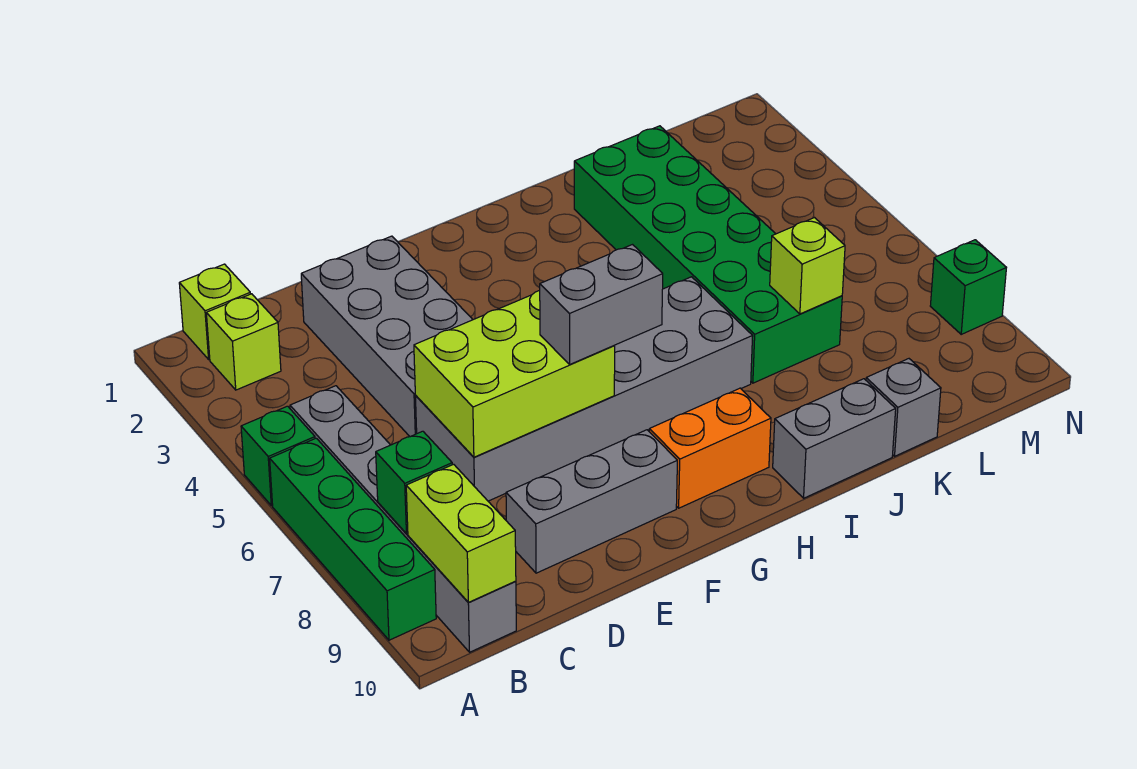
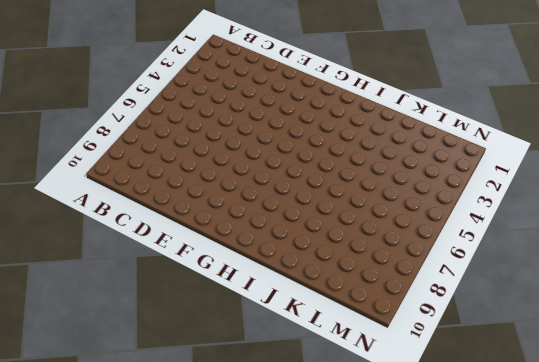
none -> green brick A5 level 1
none -> green brick A6:A9 level 1
none -> lime brick B1 level 1

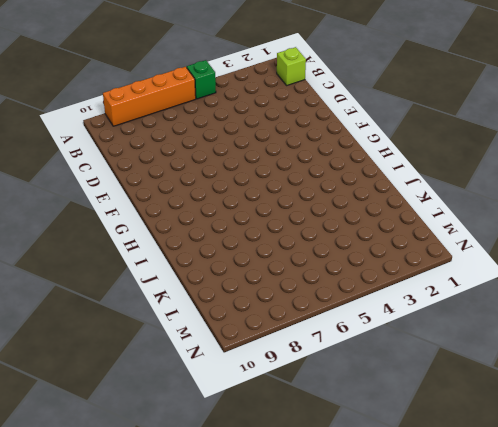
orange brick A6:A9 level 1 -> green brick A6:A9 level 1
none -> lime brick B2 level 1
none -> grey brick B5:B10 level 1
none -> grey brick D2:E5 level 1

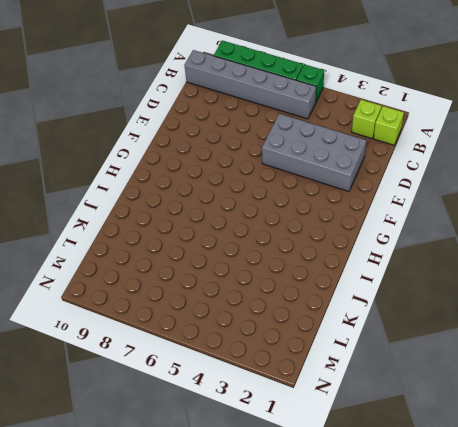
none -> grey brick D6:I7 level 1
none -> grey brick D9:F9 level 1
none -> orange brick G9:H9 level 1

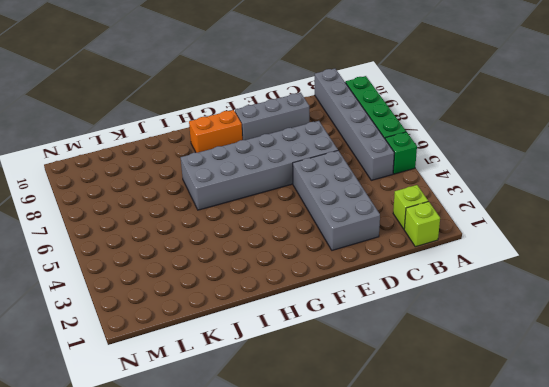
none -> grey brick I10:J10 level 1
none -> green brick J2:K7 level 1
none -> grey brick K10 level 1

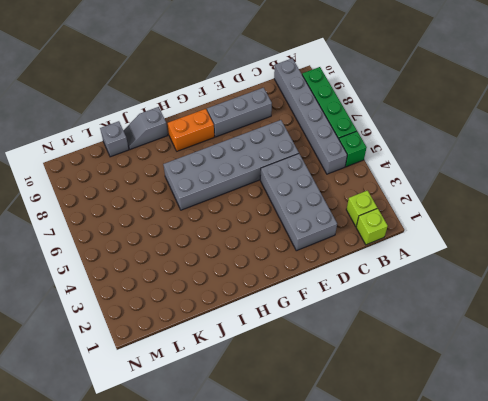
grey slope I10:J10 level 1 top I -> grey brick I10:J10 level 1
none -> green brick J2:K7 level 1
none -> green brick N8 level 1
none -> green brick B8 level 2

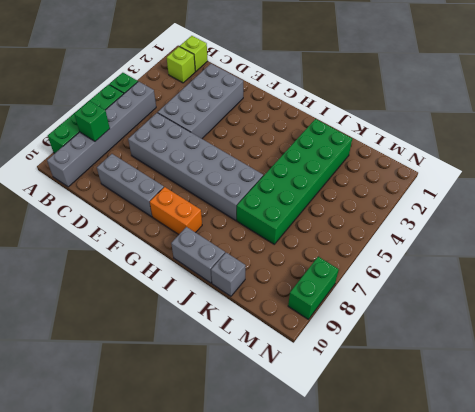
green brick N8:N9 level 1 -> green brick N8 level 1
none -> lime brick B9:B10 level 2
none -> lime brick D6:F7 level 2
none -> lime brick K7 level 2

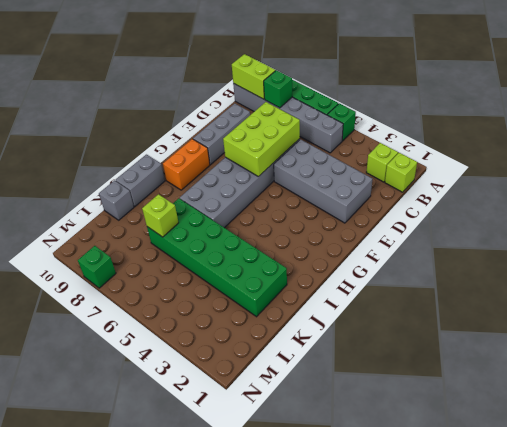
none -> grey brick F7:G7 level 3

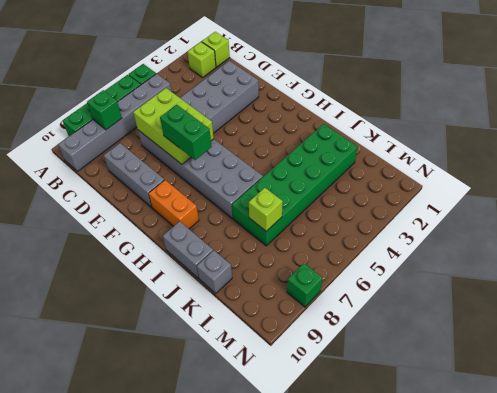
green brick F7:G7 level 3 -> grey brick F7:G7 level 3
none -> lime brick B9:B10 level 2

